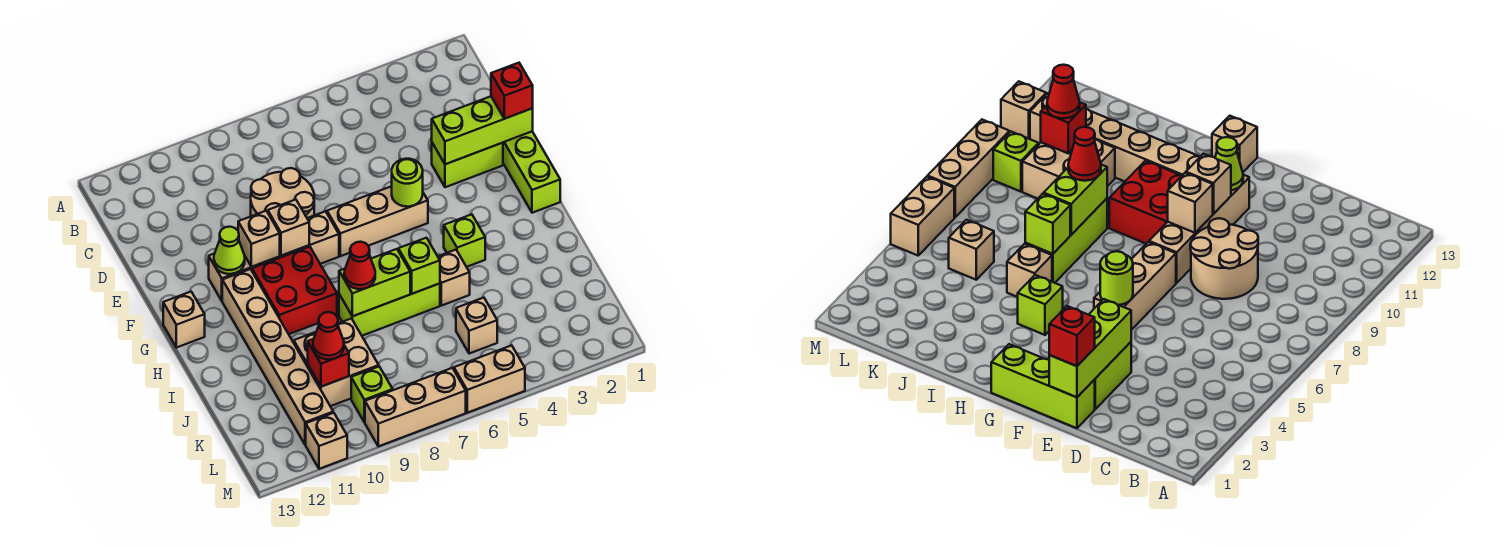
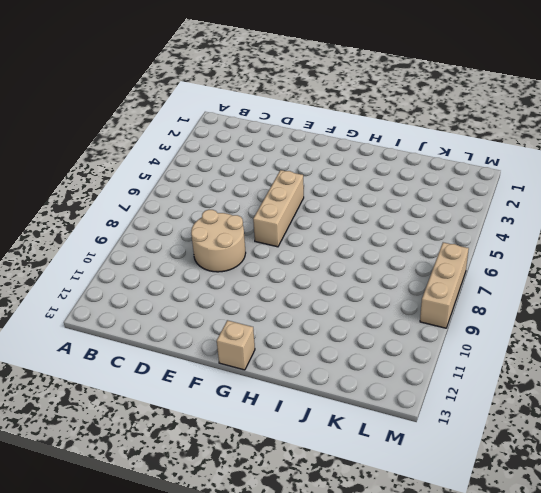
none -> lime brick E1:G1 level 1
none -> lime brick E2:E3 level 1
none -> tan brick F8:F11 level 1

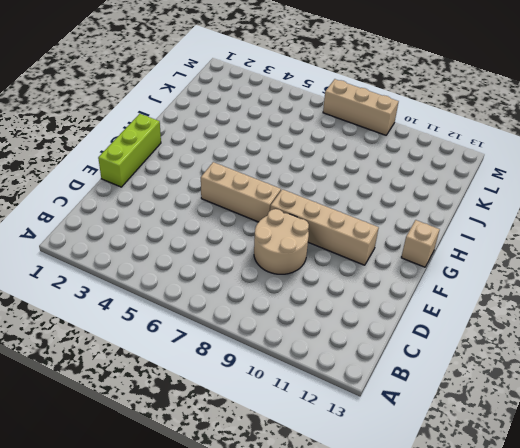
none -> lime brick E2:E3 level 1
none -> red brick G9:H10 level 1
none -> tan brick G11:L11 level 1

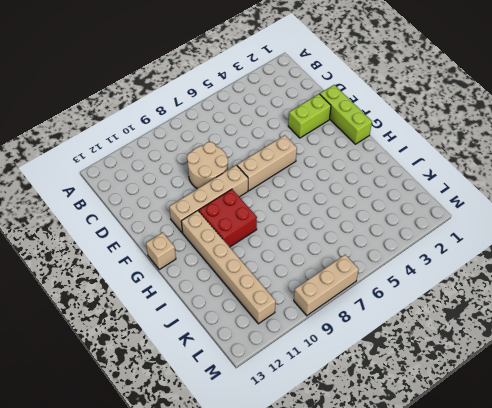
none -> lime brick H4 level 1
none -> tan brick I5 level 1
none -> lime brick I6:I8 level 1

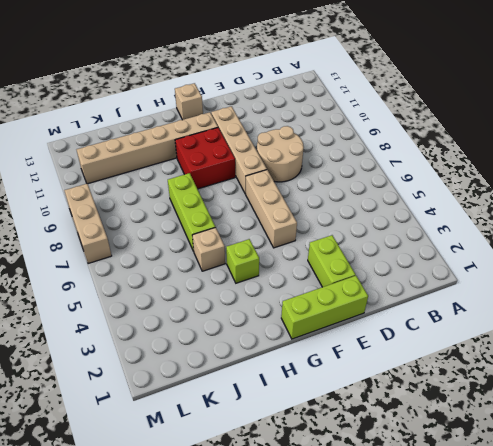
none -> tan brick J9:K10 level 1
none -> tan brick K5 level 1
none -> lime brick L9 level 1

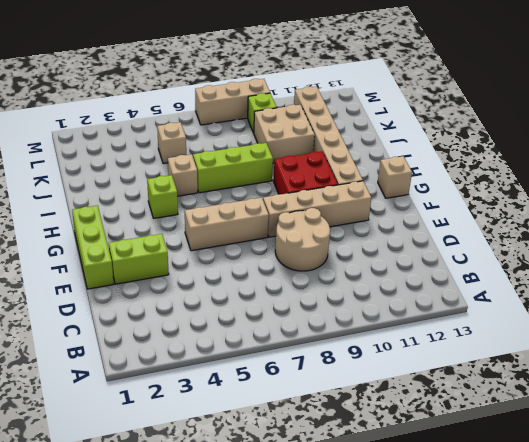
none -> tan brick M5:M6 level 1
none -> tan brick M11 level 1
none -> lime brick E1:E3 level 2

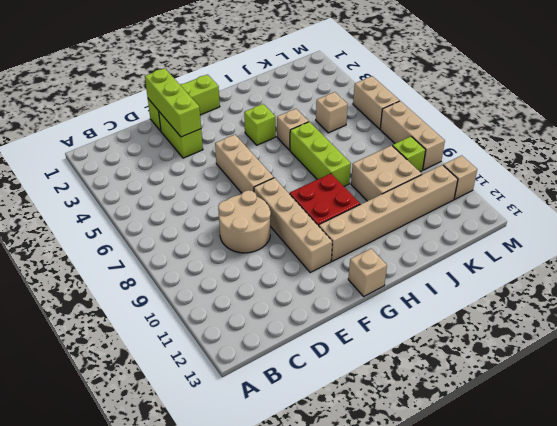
none -> lime round brick F5 level 2
none -> tan brick F9 level 2
none -> tan brick F10 level 2

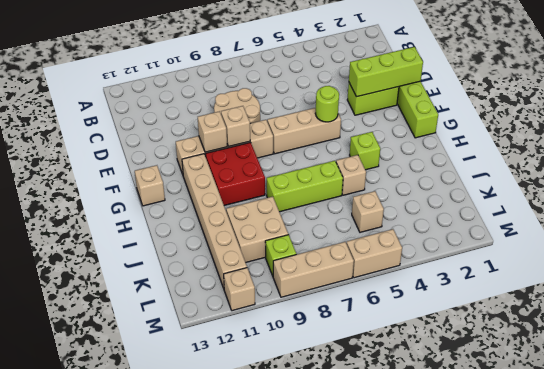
none -> lime cone F11 level 2
none -> lime brick I6 level 2
none -> lime brick I7:I8 level 2

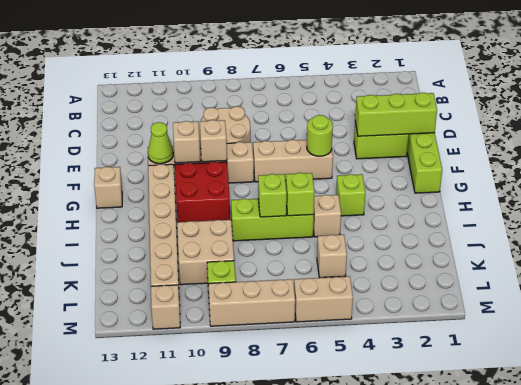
lime brick I7 level 2 -> lime brick I7:I8 level 2
none -> red brick K10 level 2
none -> red brick E1 level 3
none -> red cone I8 level 3

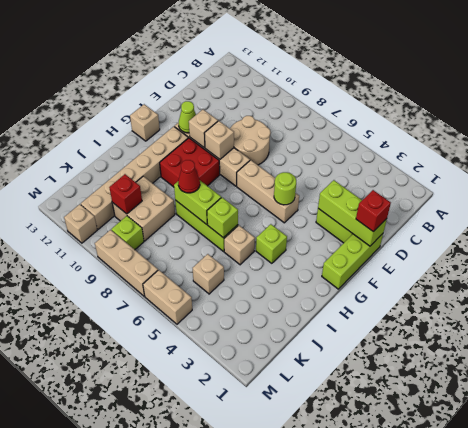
none -> red cone K10 level 3

